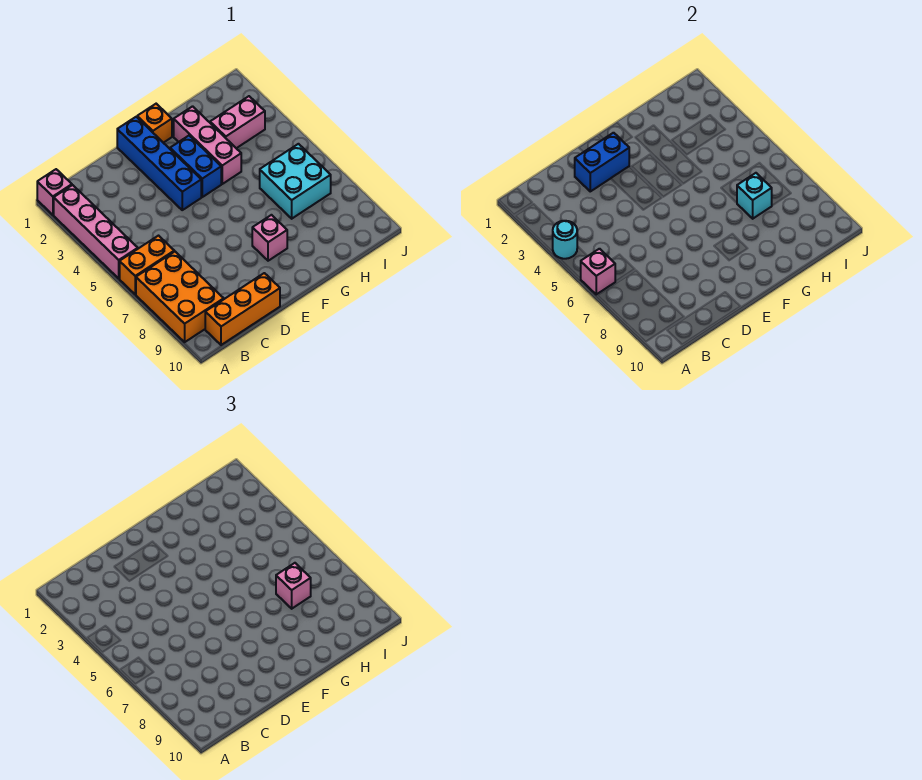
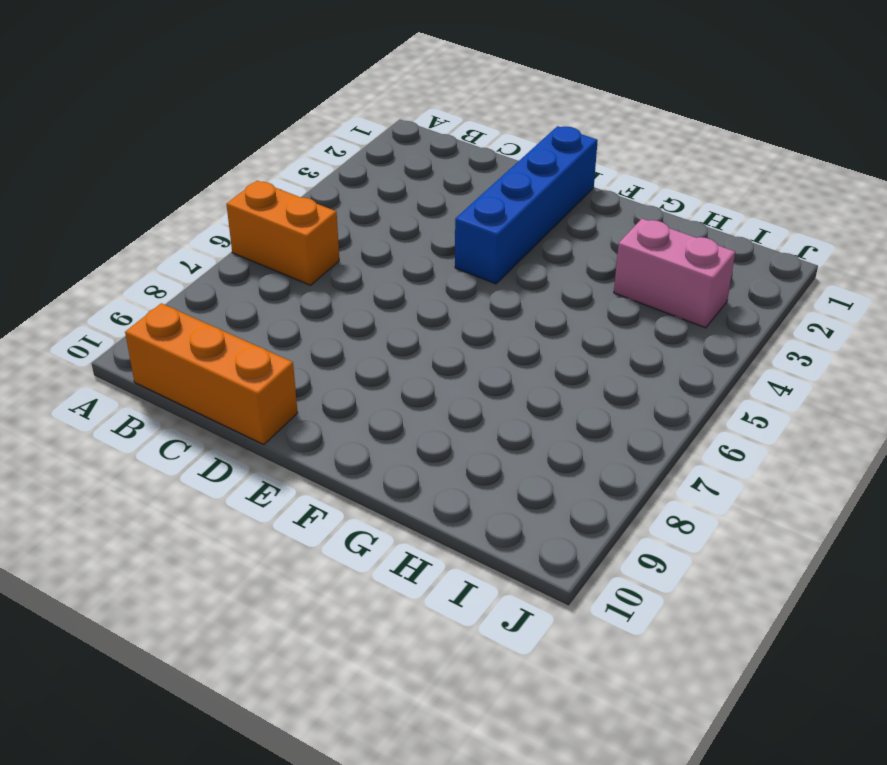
none -> pink brick A1 level 1
none -> pink brick A2:A5 level 1
none -> orange brick A7:B9 level 1

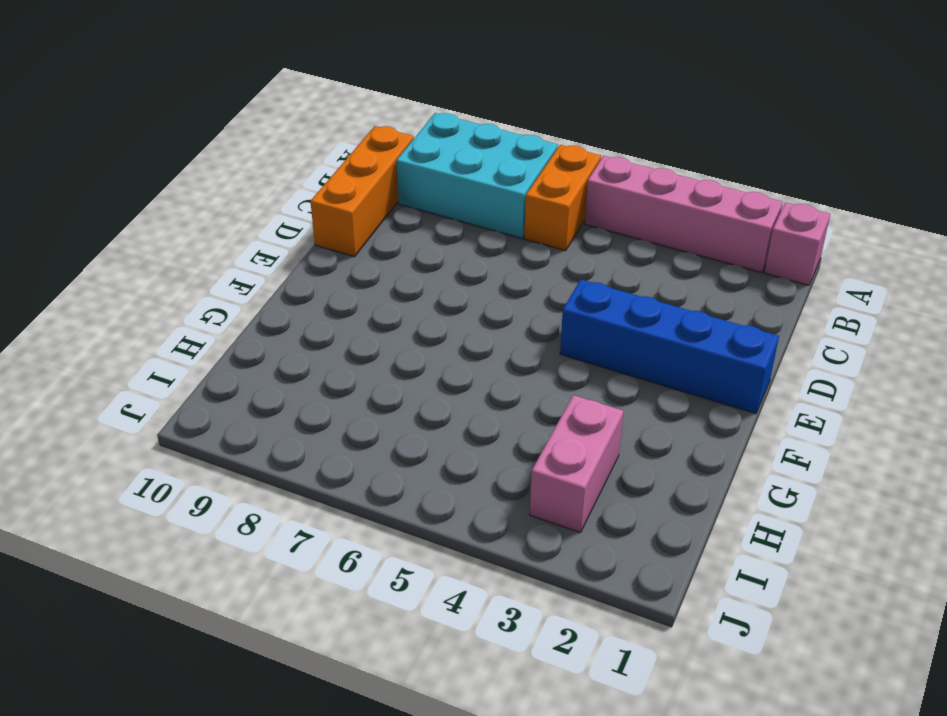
cyan brick A7:B9 level 1 -> orange brick A7:B9 level 1
none -> orange brick F1 level 1
none -> blue brick F3:F4 level 1
none -> pink brick F8 level 1

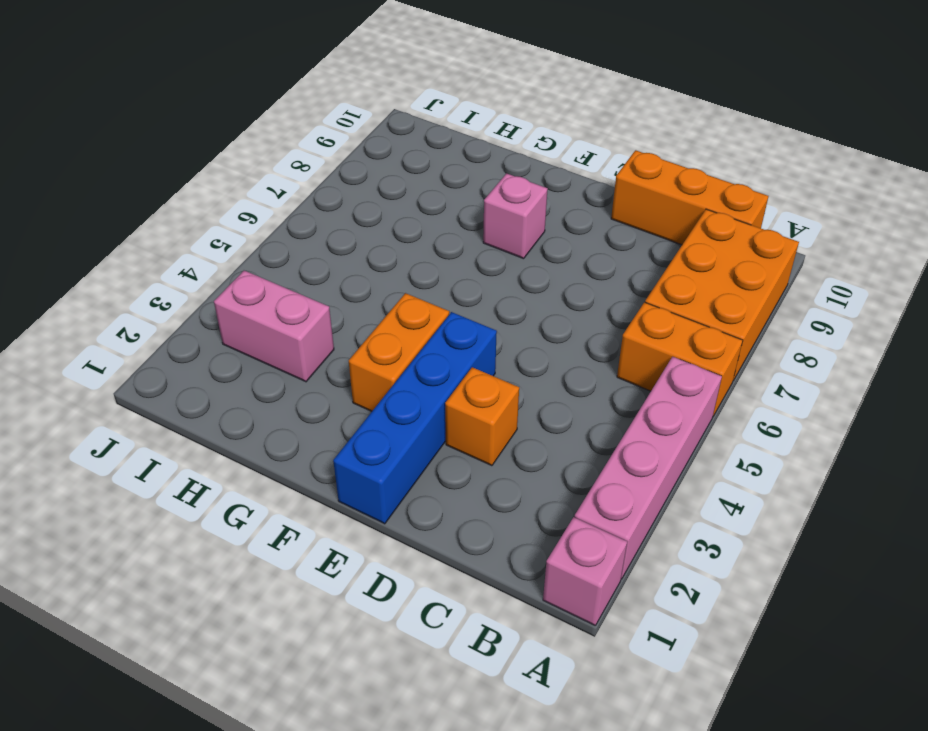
orange brick D3 level 1 -> orange brick F1 level 1
orange brick F3:F4 level 1 -> blue brick F3:F4 level 1
none -> pink brick G2:G4 level 1
none -> cyan brick H6:I7 level 1
none -> cyan round brick A4 level 2

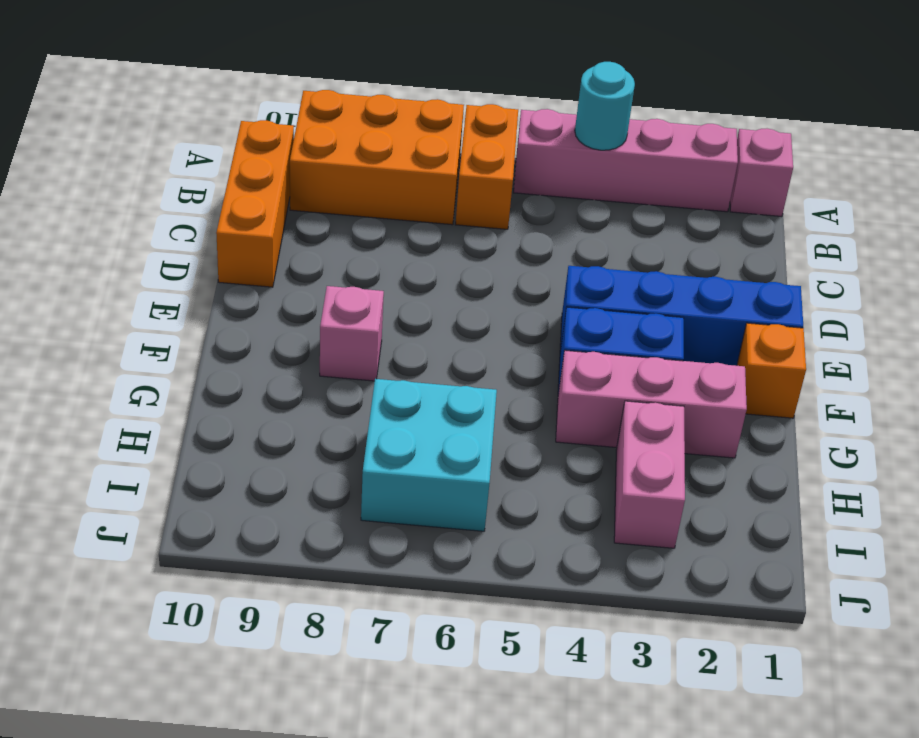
none -> pink brick A6 level 2
none -> blue brick D2:E2 level 2
none -> cyan brick H7 level 2

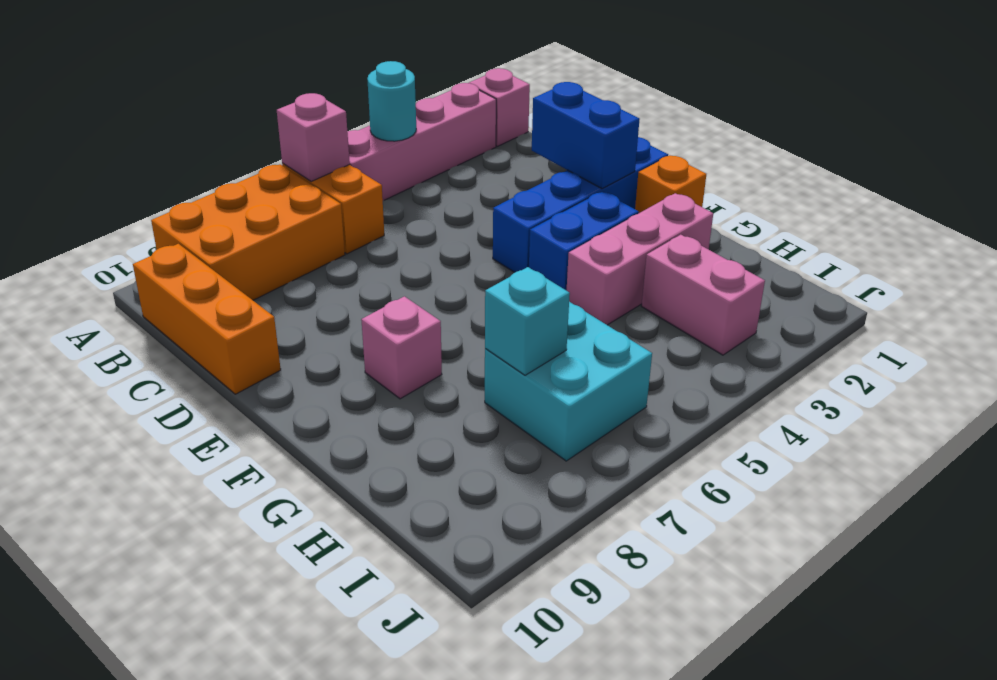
none -> pink brick H7 level 3

